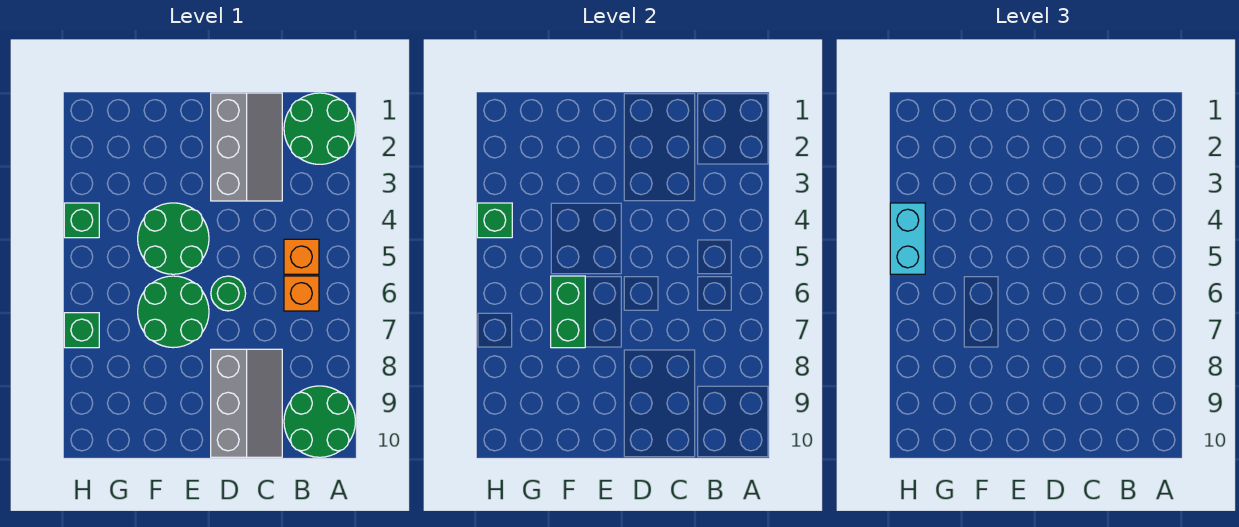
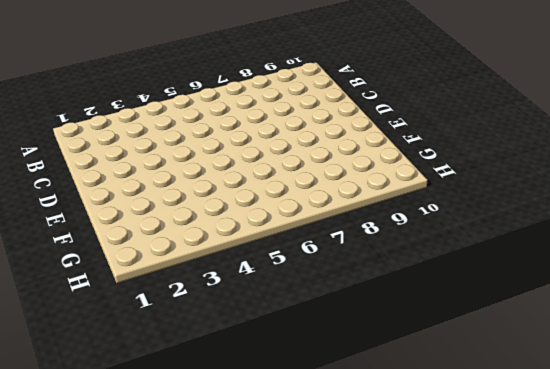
none -> green round brick A1:B2 level 1
none -> green round brick A9:B10 level 1
none -> orange brick B5 level 1

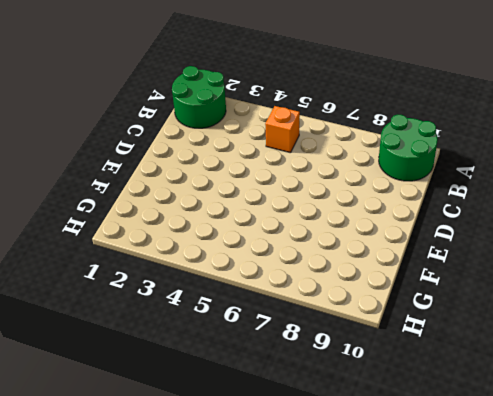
none -> orange brick B6 level 1
none -> grey slope C1:D3 level 1 top D
none -> grey slope C8:D10 level 1 top D

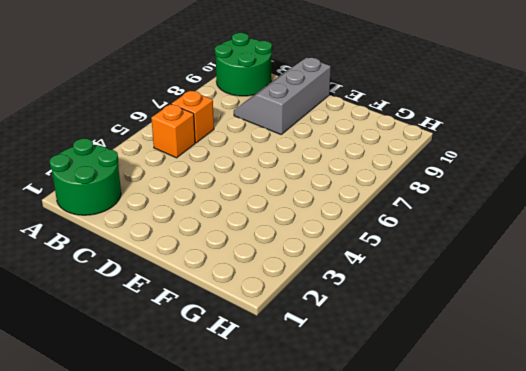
none -> grey slope C1:D3 level 1 top D
none -> green round brick D6 level 1
none -> green round brick E4:F5 level 1

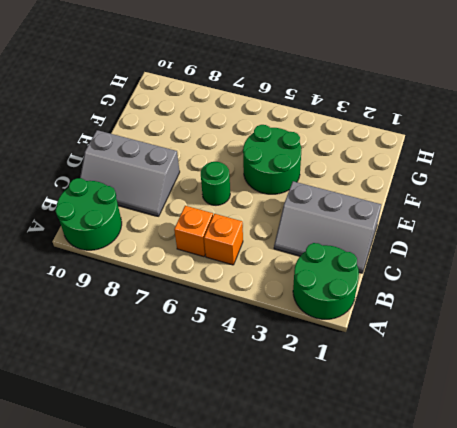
none -> green round brick E6:F7 level 1
none -> green brick H4 level 1
none -> green brick H7 level 1

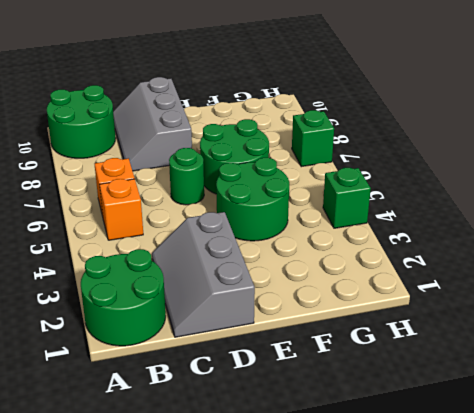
none -> green brick F6:F7 level 2
none -> green brick H4 level 2
none -> cyan brick H4:H5 level 3

